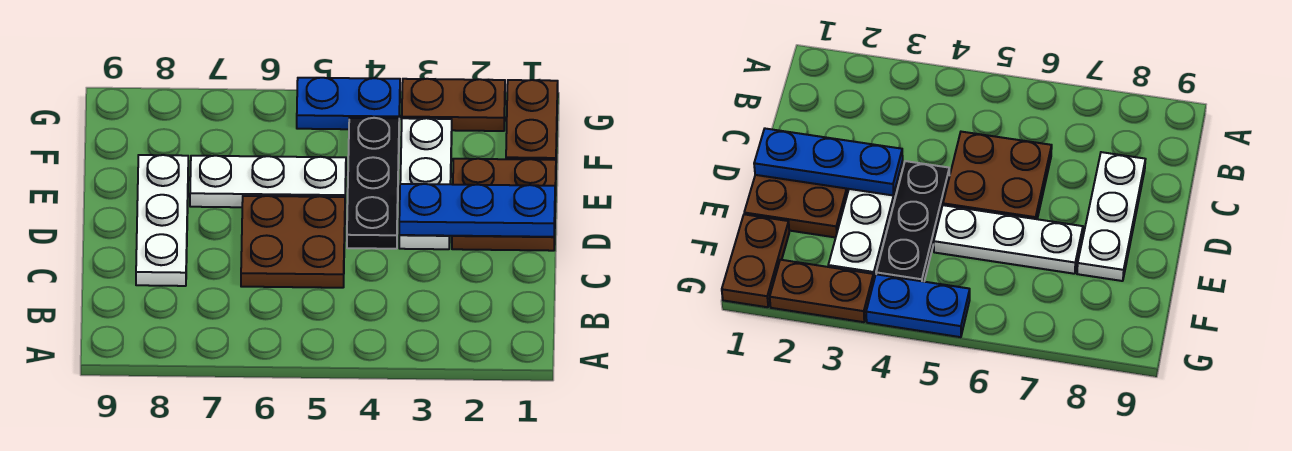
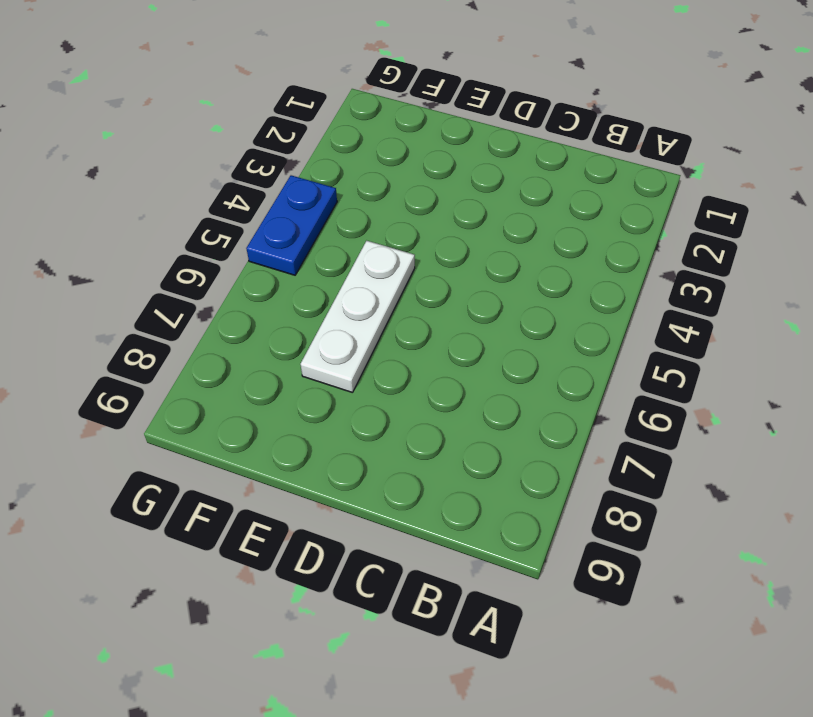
none -> brown plate C5:D6 level 1
none -> white plate C8:E8 level 1

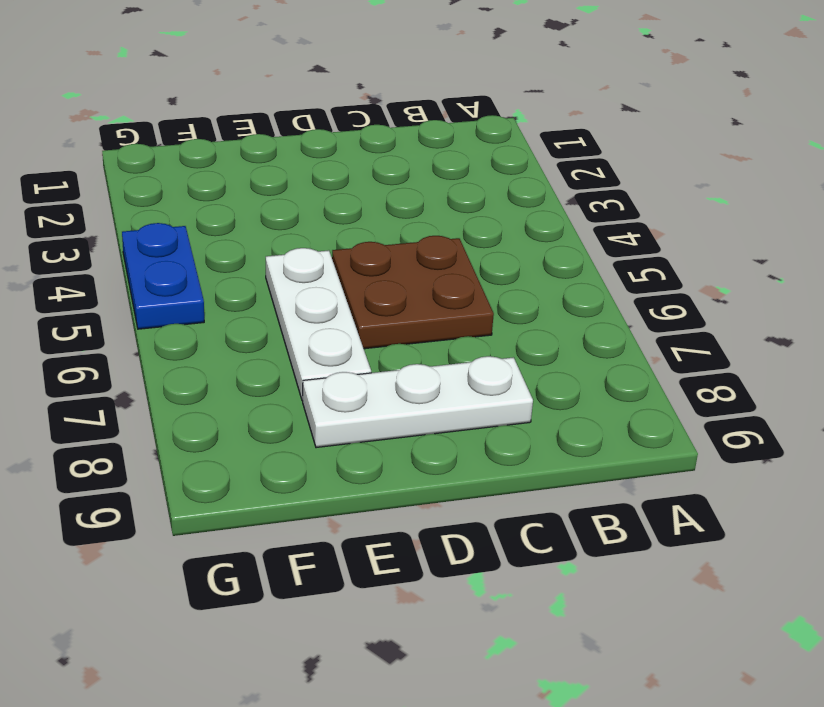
none -> brown plate D1:E2 level 1
none -> white plate D3:F3 level 1

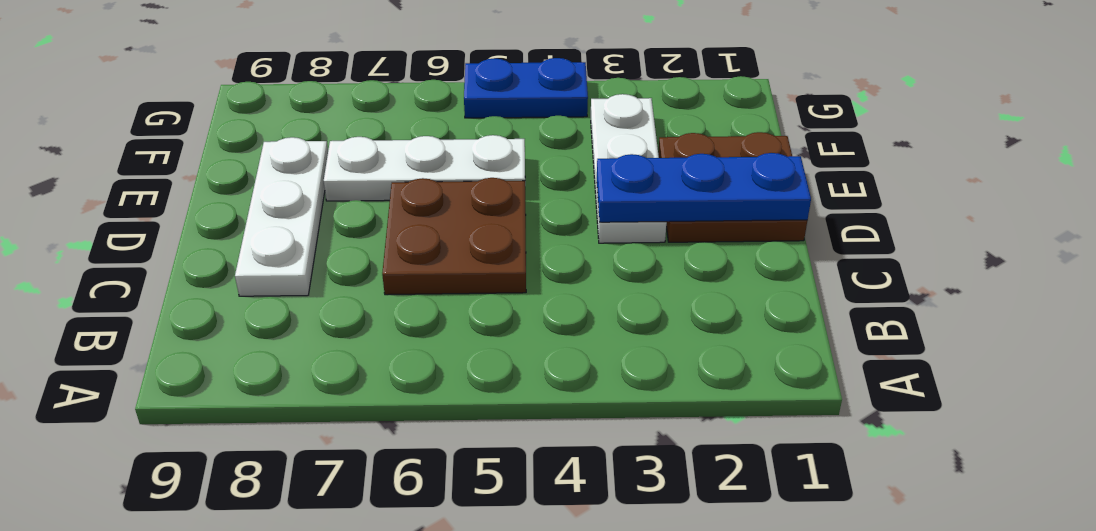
none -> black plate D4:F4 level 1
none -> brown plate F1:G1 level 1

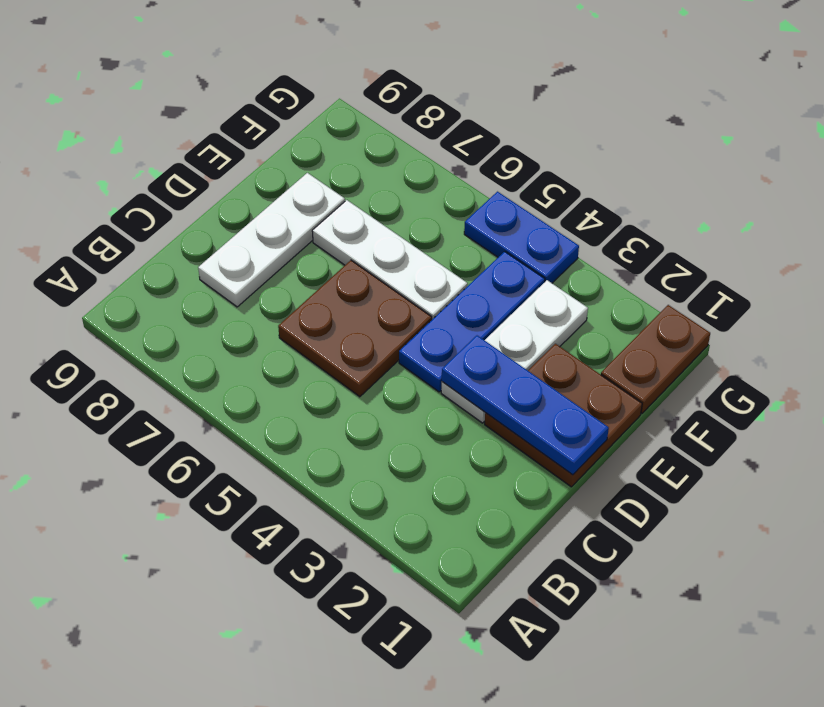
blue plate D4:F4 level 1 -> black plate D4:F4 level 1
none -> brown plate G2:G3 level 1

